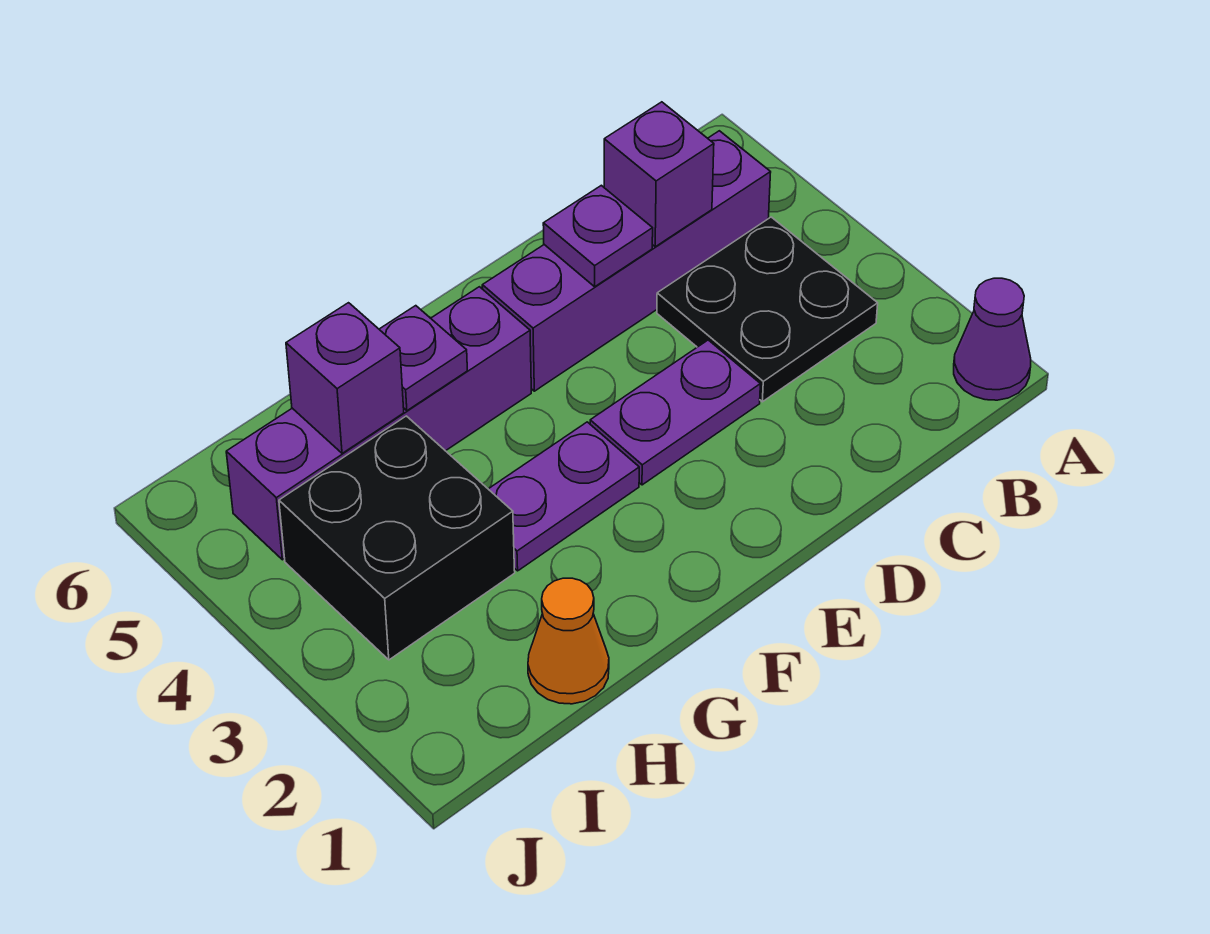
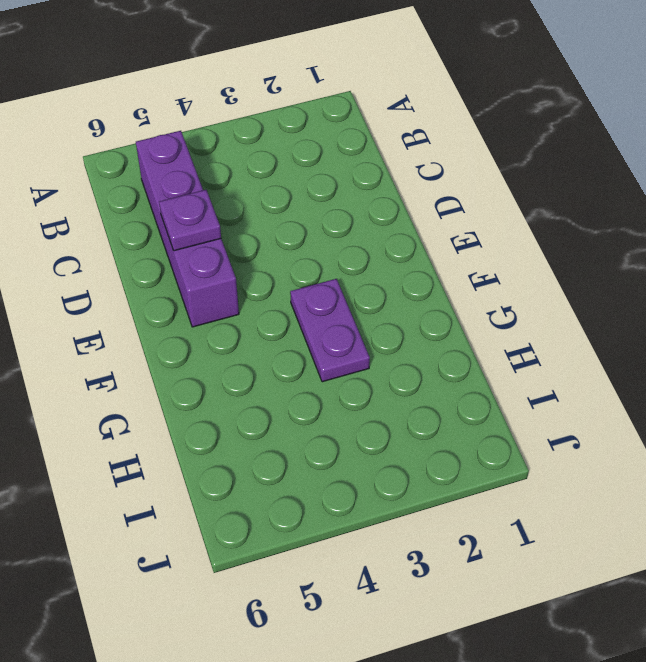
none -> purple cone A1 level 1
none -> black plate B3:C4 level 1
none -> purple plate D3:E3 level 1

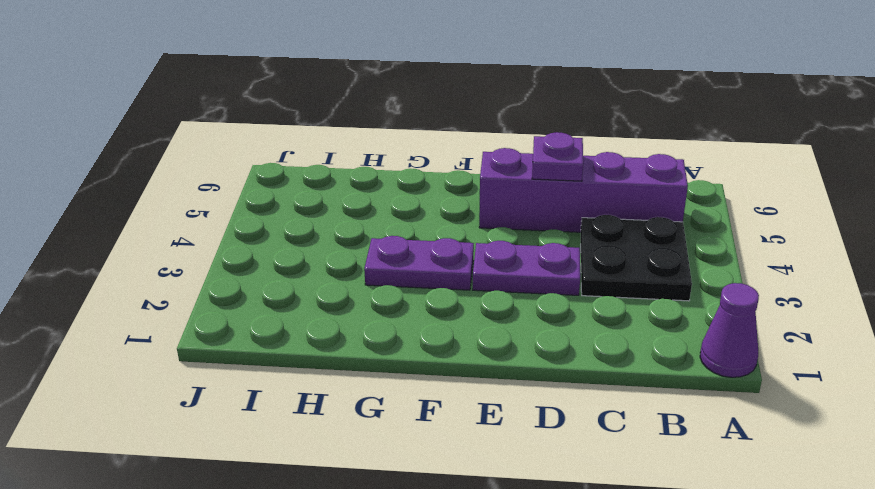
none -> purple brick F5:I5 level 1
none -> orange cone H1 level 1
none -> black brick H3:I4 level 1

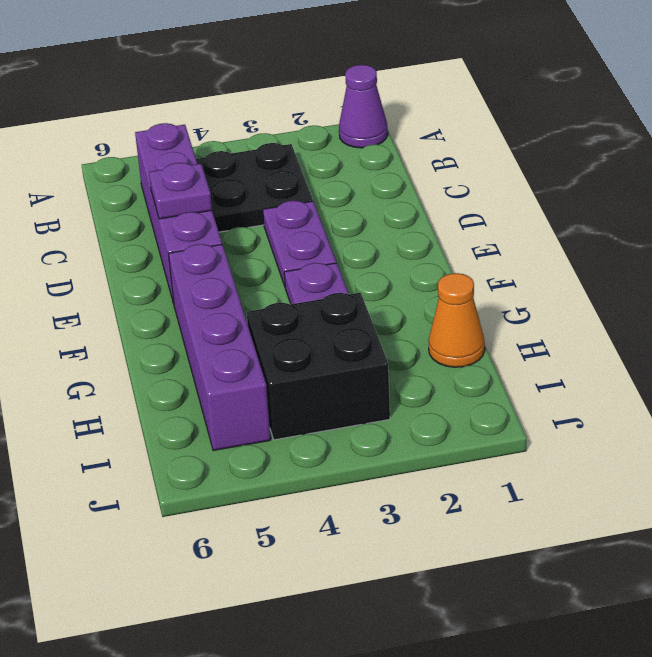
none -> purple brick C5 level 2
none -> purple plate G5 level 2
none -> purple brick H5 level 2

